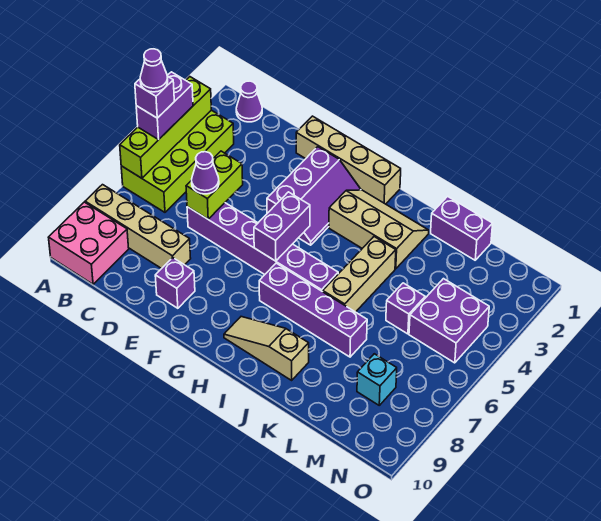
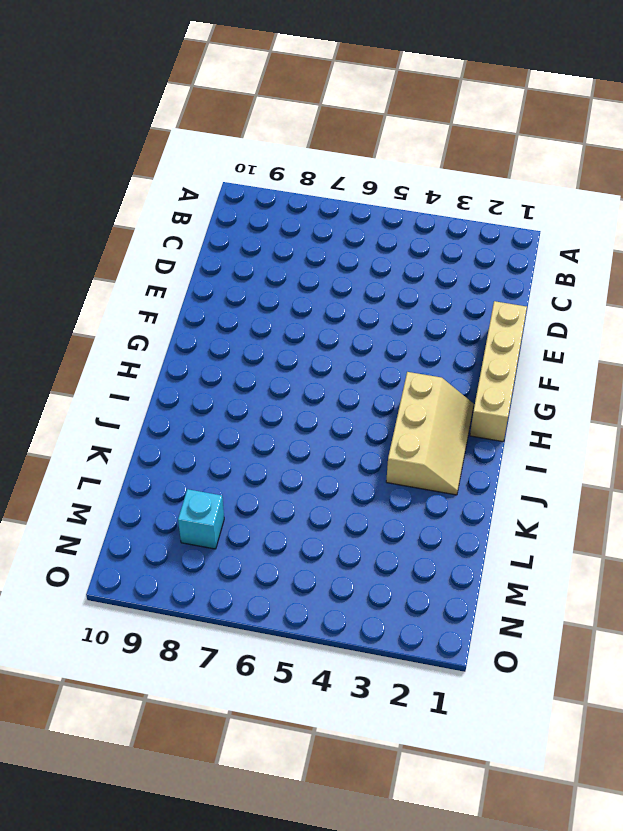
none -> lime brick A3:B6 level 1
none -> tan brick A8:D8 level 1
none -> pink brick A9:B10 level 1

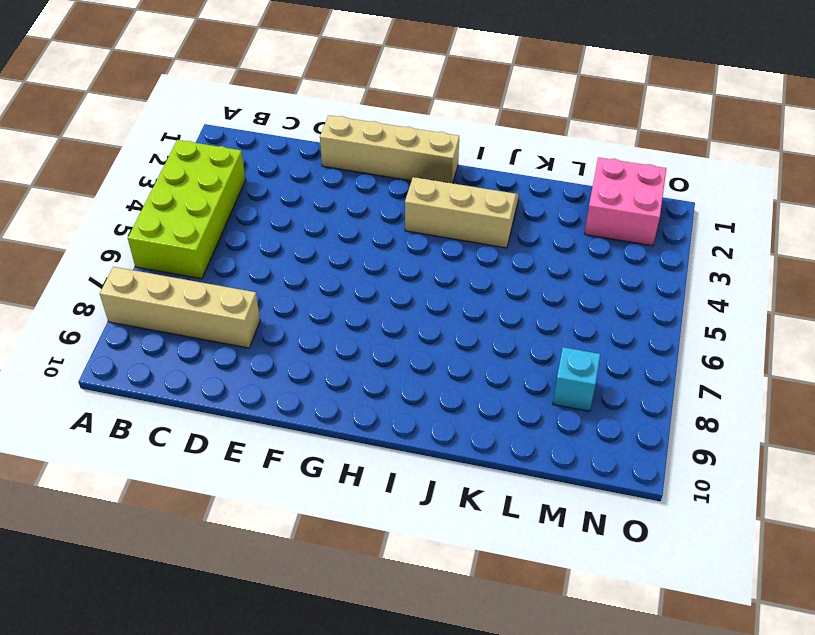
pink brick M1:N2 level 1 -> pink brick A9:B10 level 1
none -> purple cone B1 level 1
none -> purple brick D6:I6 level 1
none -> purple brick E9 level 1

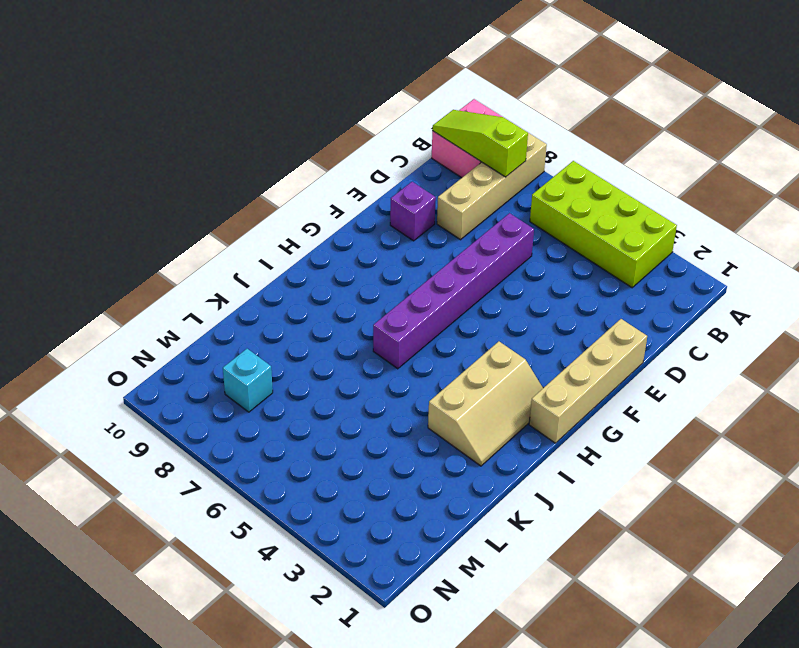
lime slope B8:B10 level 2 top 8 -> none
none -> purple cone B1 level 1
none -> purple slope F2:G4 level 1 top F
none -> purple brick H7:K7 level 1

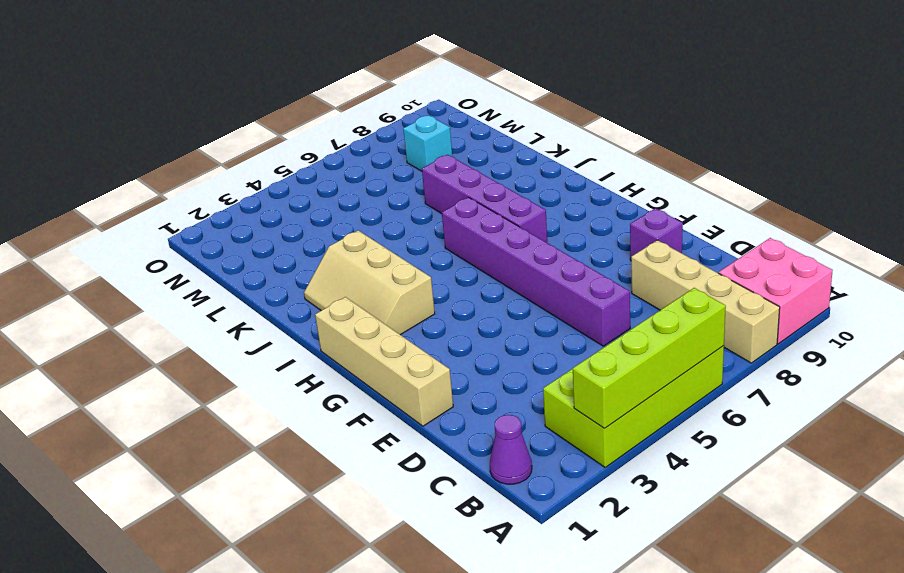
none -> purple slope F2:G4 level 1 top F
none -> tan slope H9:J9 level 1 top J
none -> tan brick J4:J6 level 1

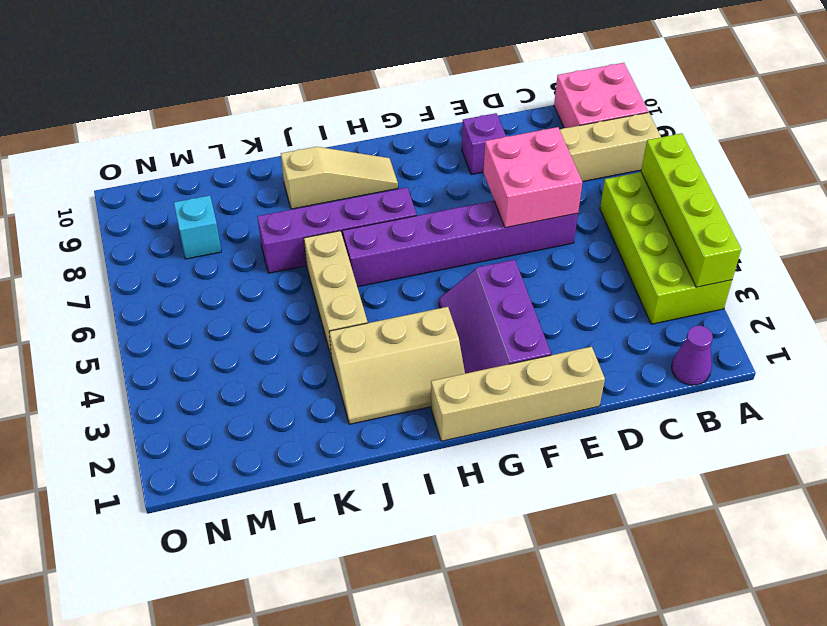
pink brick D6:E7 level 2 -> lime brick D5:D6 level 2
none -> purple brick K1:L1 level 1
none -> purple brick L5 level 1
none -> purple brick M4:N5 level 1

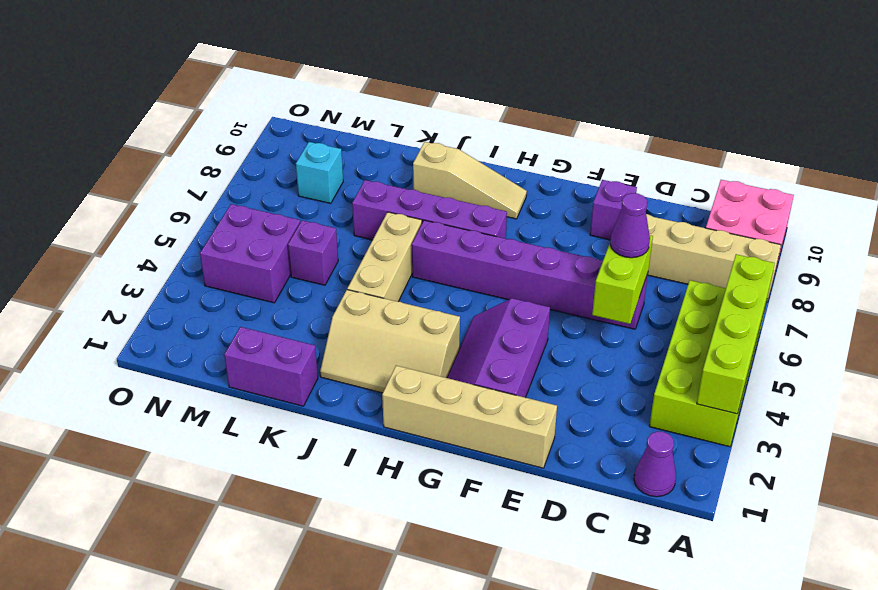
none -> purple brick G5:G6 level 2
none -> purple brick A4:A5 level 3
none -> purple brick A5 level 4

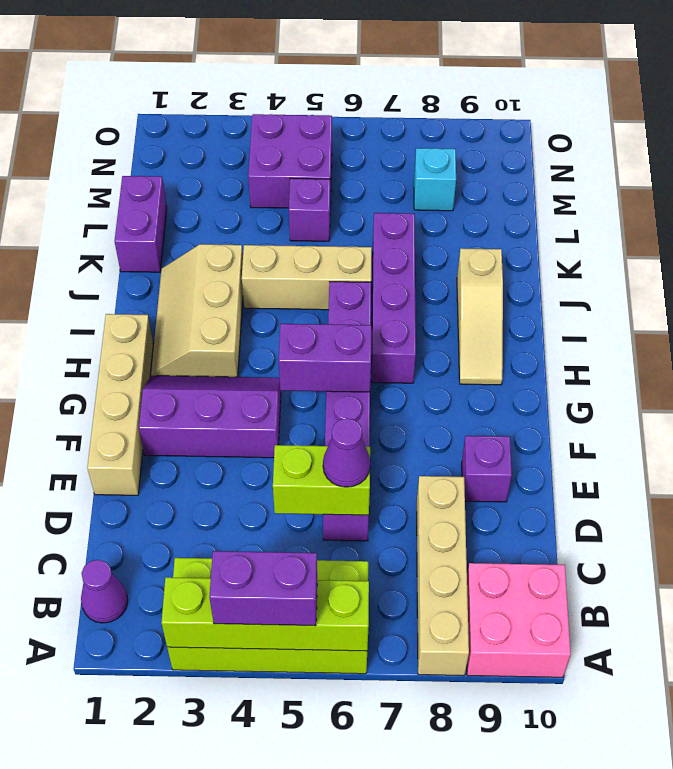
none -> purple brick A5 level 4
none -> purple cone A5 level 5

